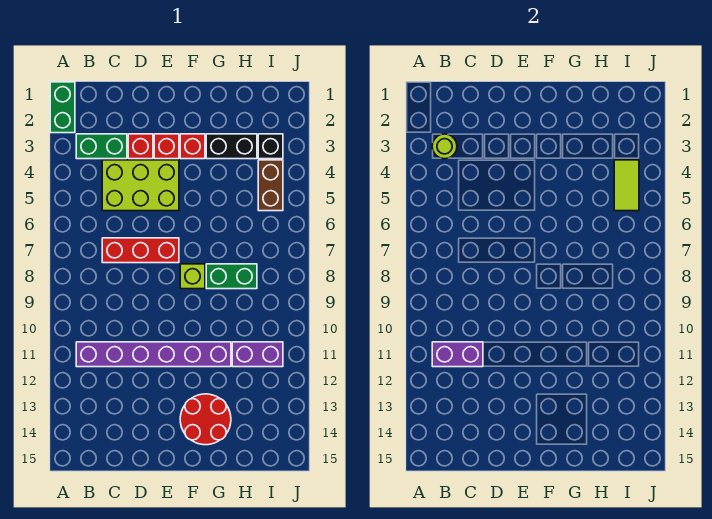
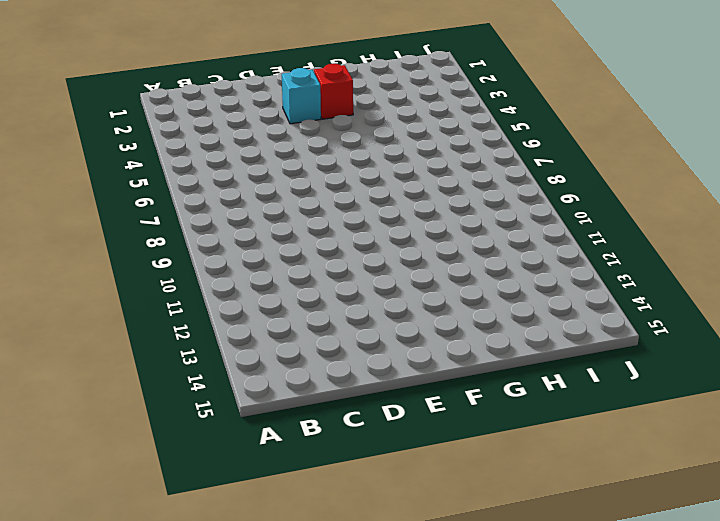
cyan brick E3 level 1 -> red brick E3 level 1
none -> green brick A1:A2 level 1
none -> green brick B3:C3 level 1
none -> purple brick B11:G11 level 1

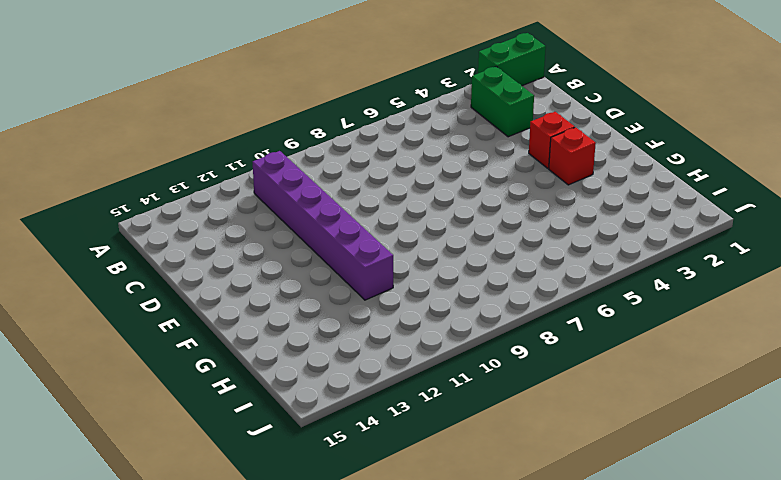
none -> lime brick C4:E5 level 1
none -> red brick C7:E7 level 1
none -> red brick D3 level 1

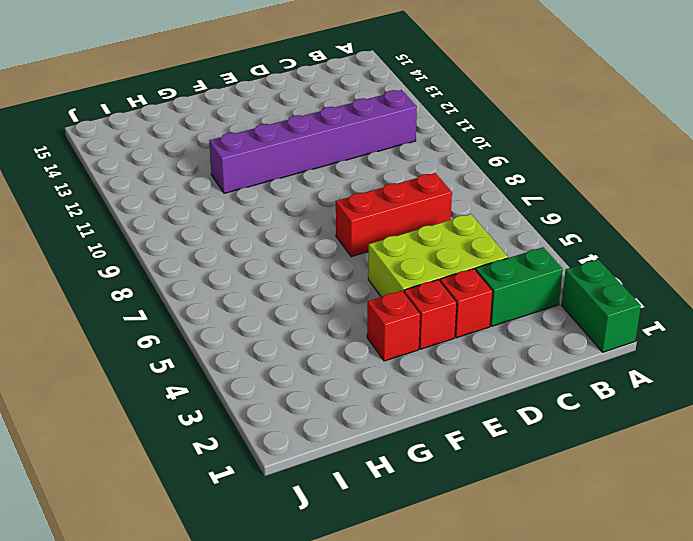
none -> lime brick F8 level 1
none -> red round brick F13:G14 level 1
none -> black brick G3:H3 level 1

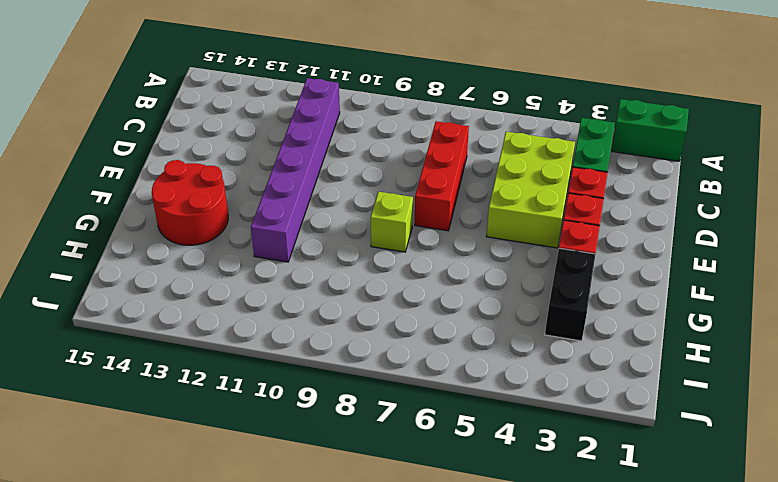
none -> green brick G8:H8 level 1
none -> purple brick H11:I11 level 1
none -> black brick I3 level 1

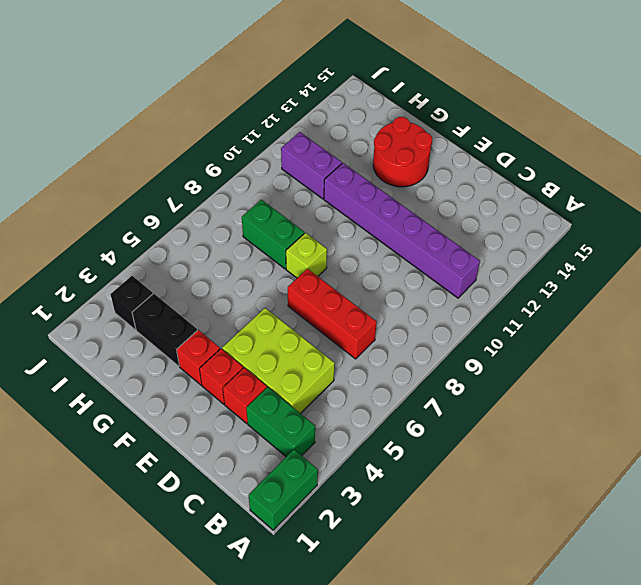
none -> brown brick I4:I5 level 1
none -> lime round brick B3 level 2
none -> purple brick B11:C11 level 2

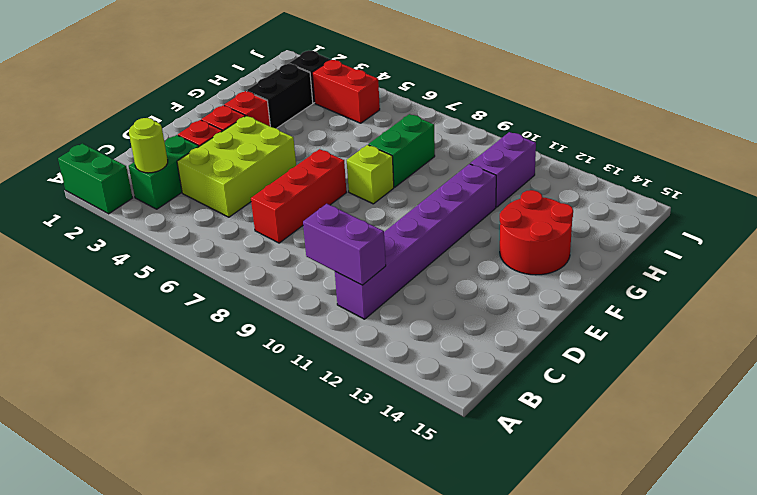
purple brick B10:B11 level 2 -> purple brick B11:C11 level 2
red brick I4:I5 level 1 -> brown brick I4:I5 level 1
none -> lime tile I4:I5 level 2

